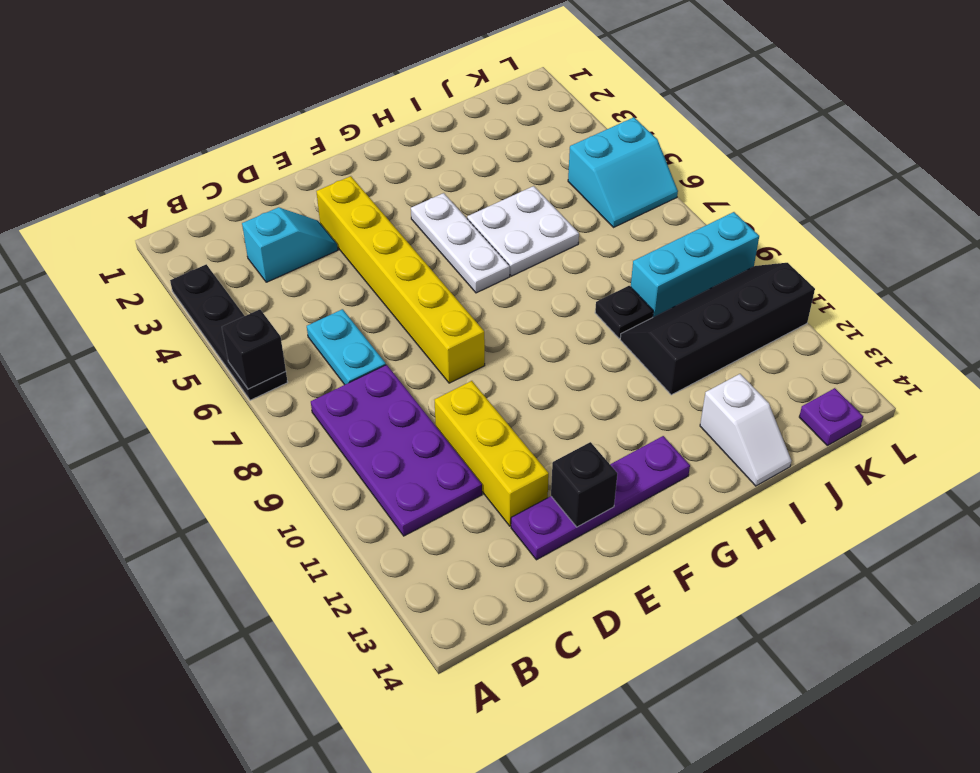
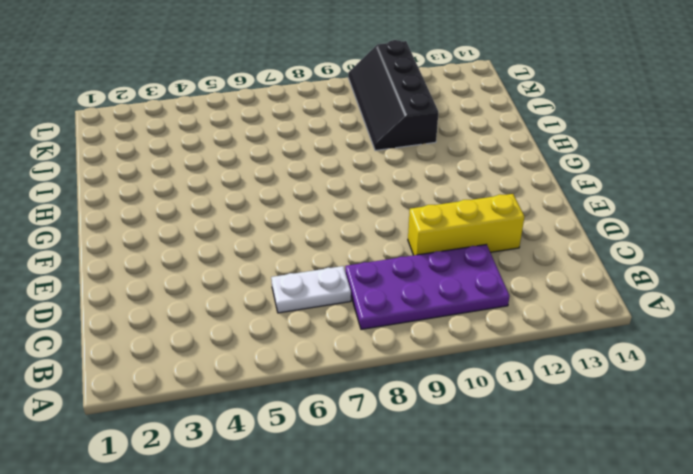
white plate C6:C7 level 1 -> cyan plate C6:C7 level 1
none -> black plate A3:A6 level 1
none -> cyan slope C3:D3 level 1 top C
none -> purple plate D13:G13 level 1

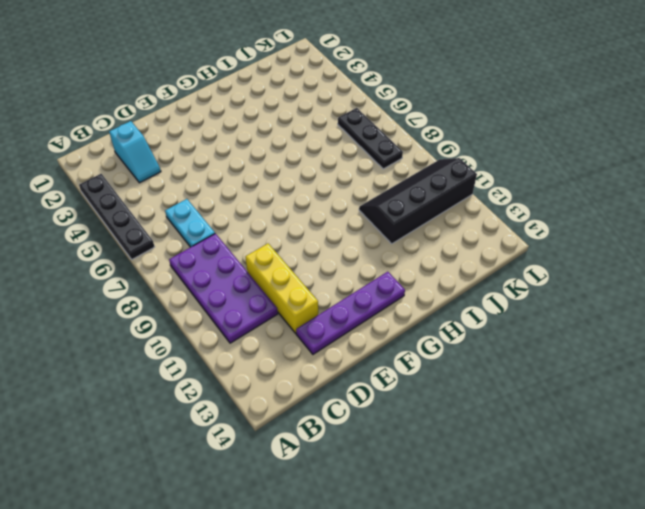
cyan slope C2:C3 level 1 top 2 -> cyan slope C3:D3 level 1 top C
black plate K6:K8 level 1 -> cyan slope K5:L6 level 1 top 5
none -> yellow brick E3:E8 level 1
none -> white plate G4:G6 level 1
none -> white plate H5:I6 level 1

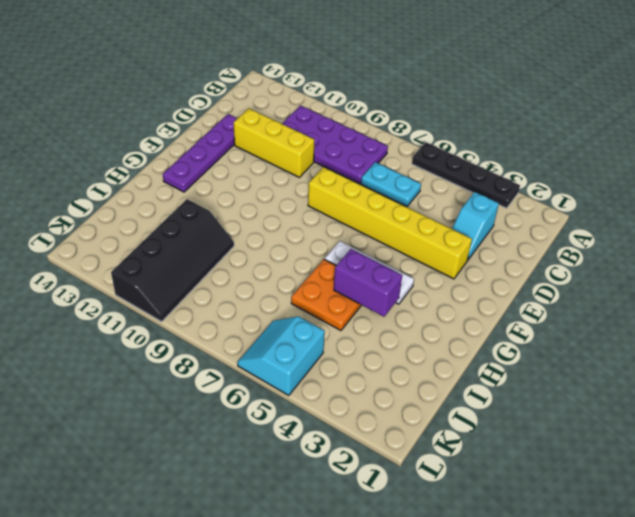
purple brick H4:H5 level 2 -> none
orange plate H5:I6 level 1 -> white plate H5:I6 level 1
none -> black plate I9 level 1
none -> white slope I13:I14 level 1 top 13
none -> cyan brick J9:L9 level 1

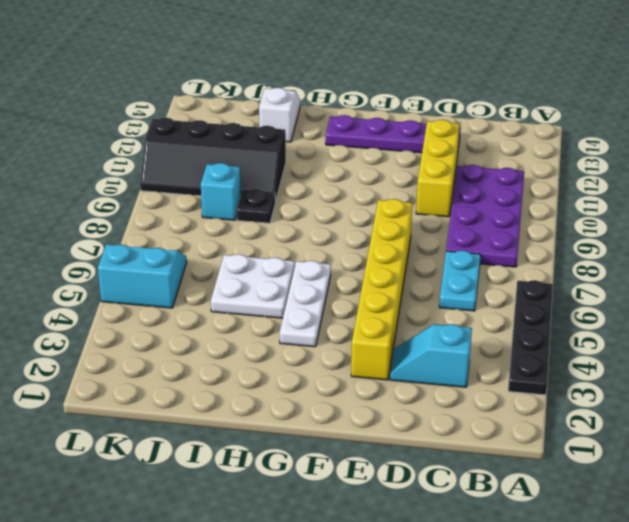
cyan brick J9 level 1 -> cyan brick J9:L9 level 1
none -> purple plate K14 level 1
none -> black brick A6 level 2
none -> black brick E13 level 2

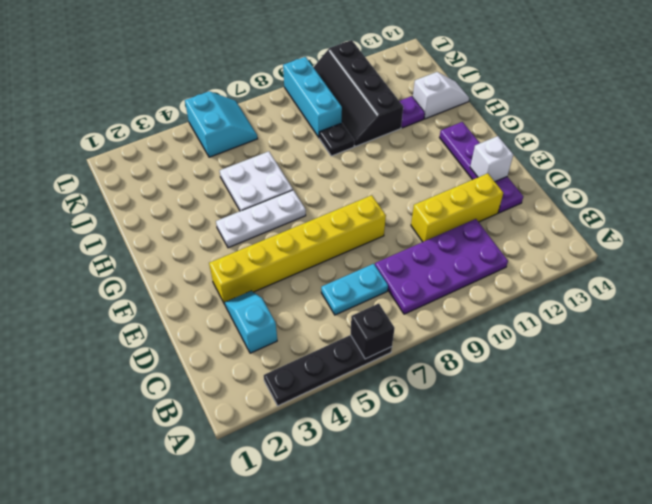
white brick E13 level 2 -> black brick E13 level 2
purple plate I12 level 1 -> purple plate K14 level 1

